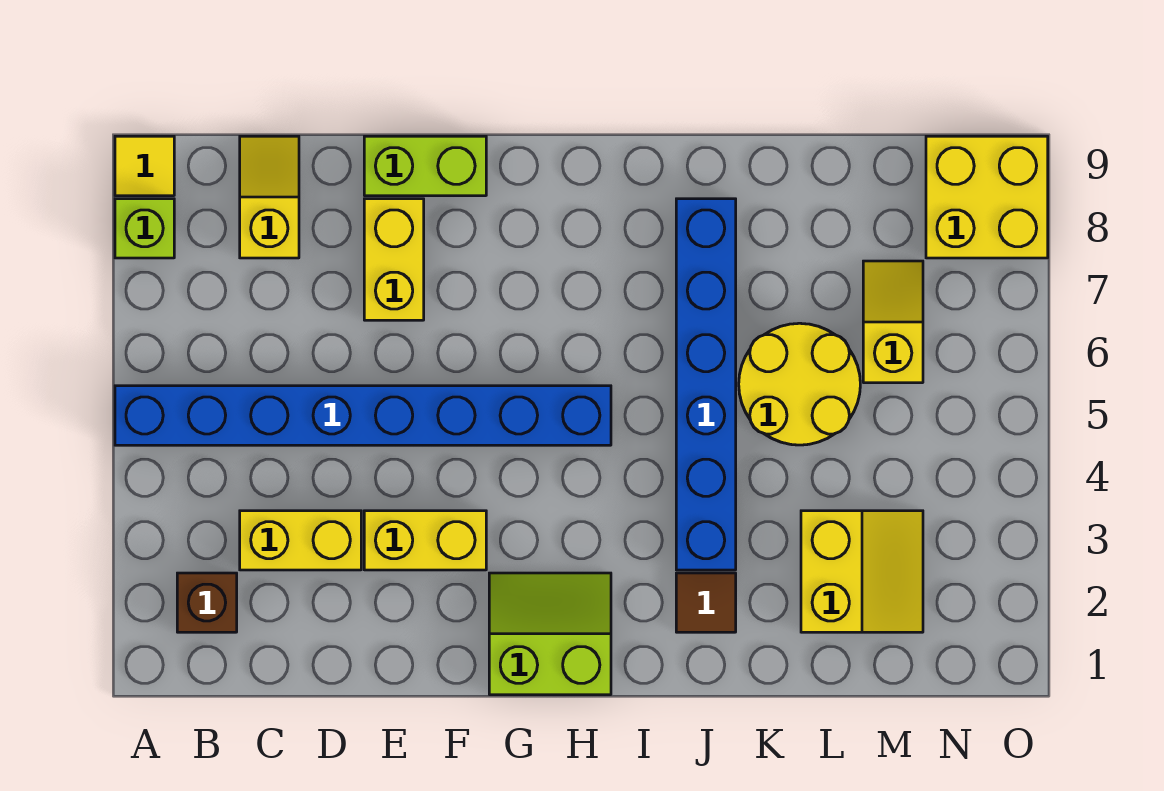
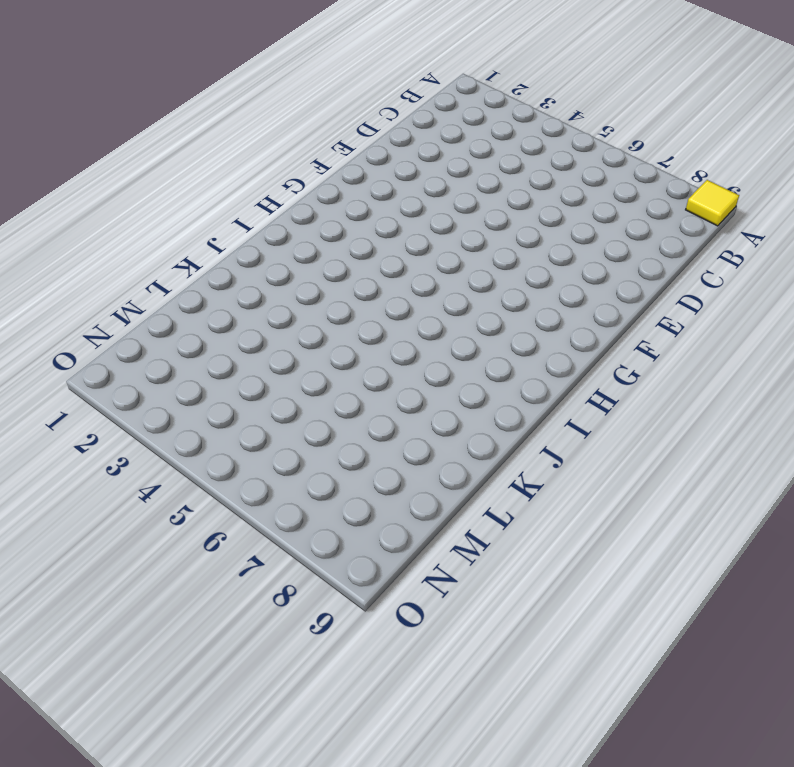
none -> blue brick A5:H5 level 1
none -> lime brick A8 level 1
none -> brown brick B2 level 1

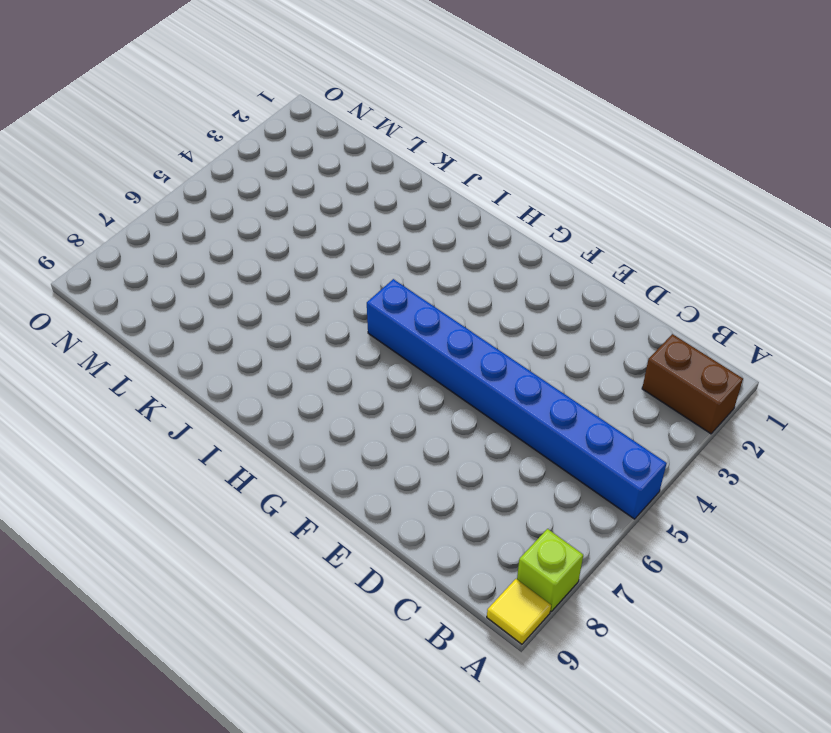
brown brick A2:B2 level 1 -> brown brick B2 level 1
none -> yellow brick C3:D3 level 1
none -> yellow slope C8:C9 level 1 top 8
none -> yellow brick E3:F3 level 1

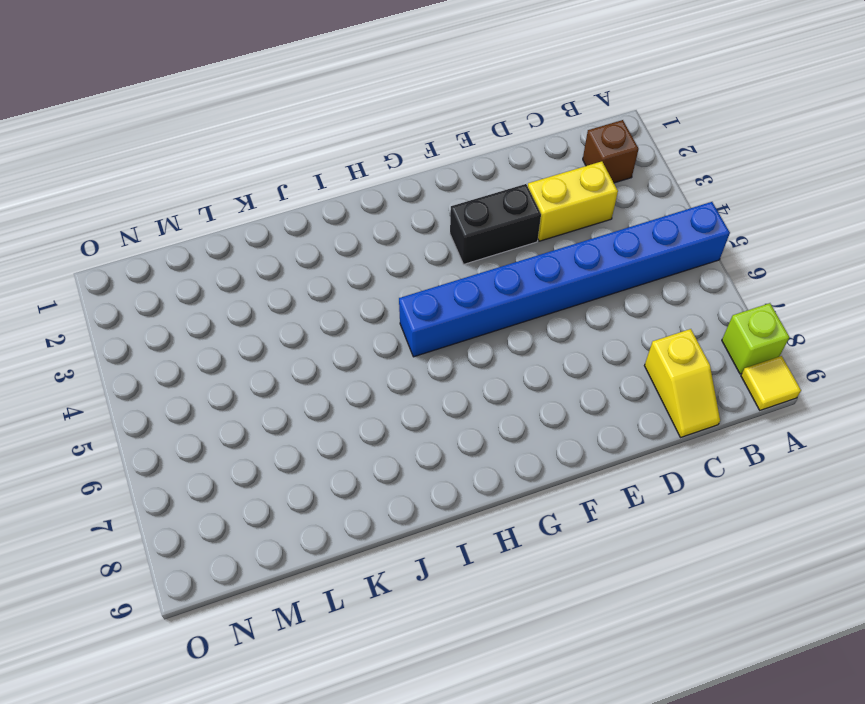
black brick E3:F3 level 1 -> yellow brick E3:F3 level 1
none -> yellow brick E7:E8 level 1
none -> lime brick E9:F9 level 1
none -> lime slope G1:H2 level 1 top 1

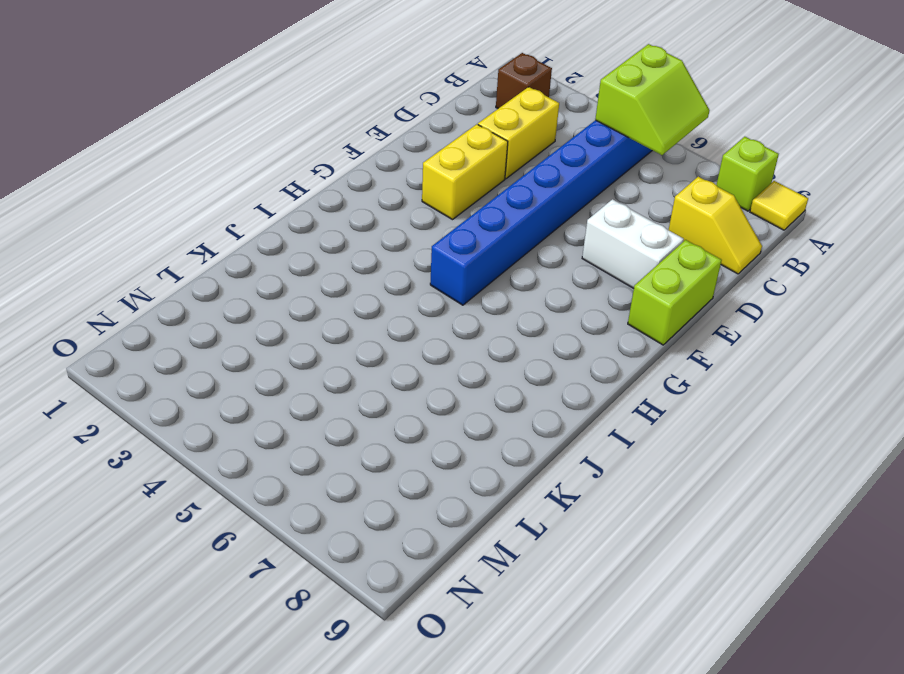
lime slope A5:B6 level 2 top 5 -> lime slope G1:H2 level 1 top 1
white brick E7:E8 level 1 -> yellow brick E7:E8 level 1
none -> brown tile J2 level 1
none -> blue brick J3:J8 level 1
none -> yellow round brick K5:L6 level 1

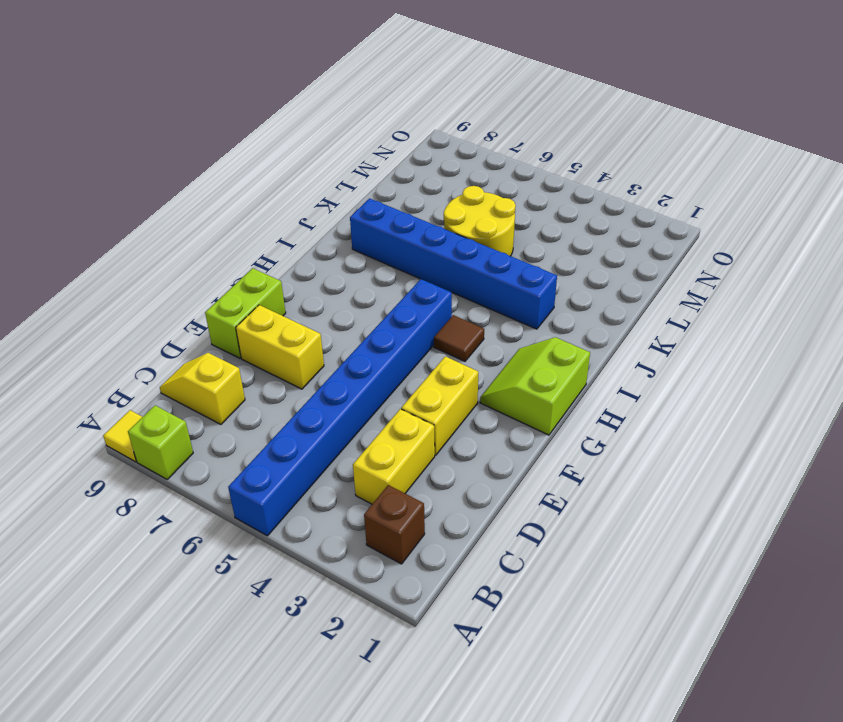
brown tile H4 level 1 -> brown tile J2 level 1
none -> yellow slope L2:M3 level 1 top L
none -> yellow slope M6:M7 level 1 top 6
none -> yellow brick N8:O9 level 1

